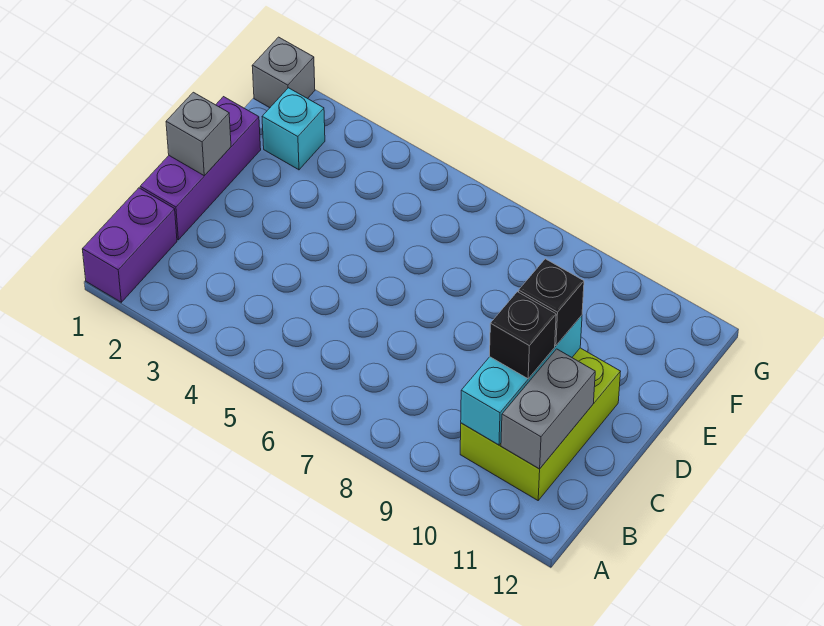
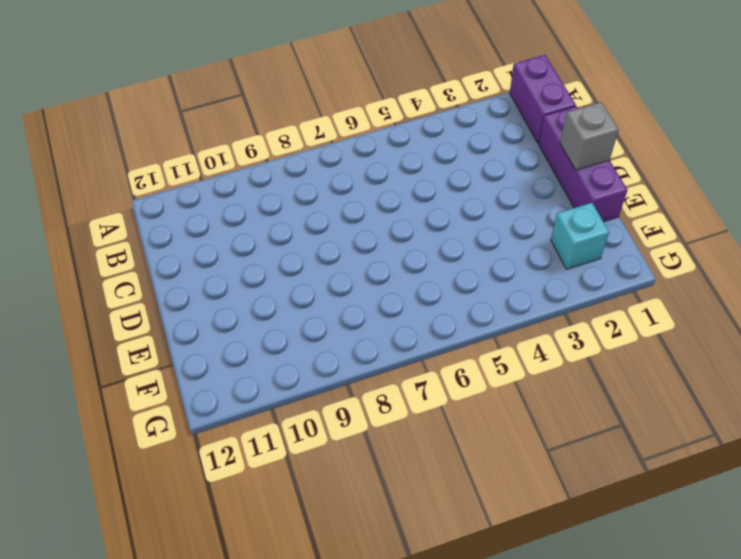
none -> lime brick B10:D11 level 1
none -> grey brick G1 level 1

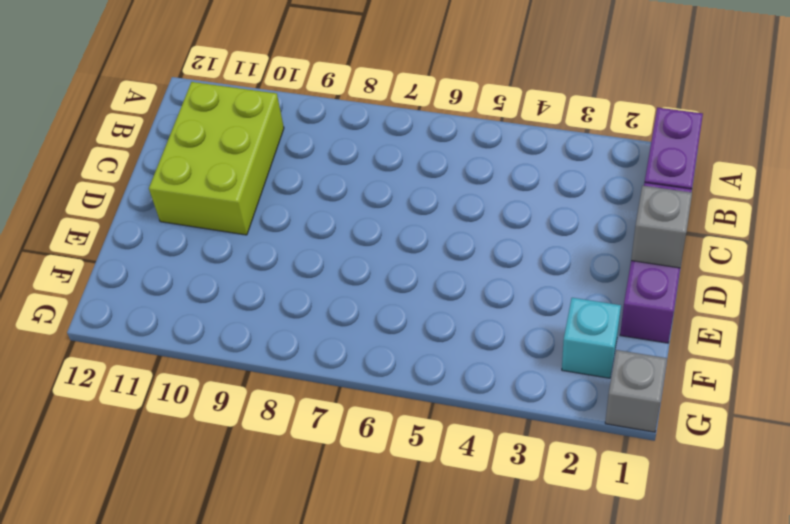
none -> cyan brick B10:D10 level 2
none -> grey brick B11:C11 level 2

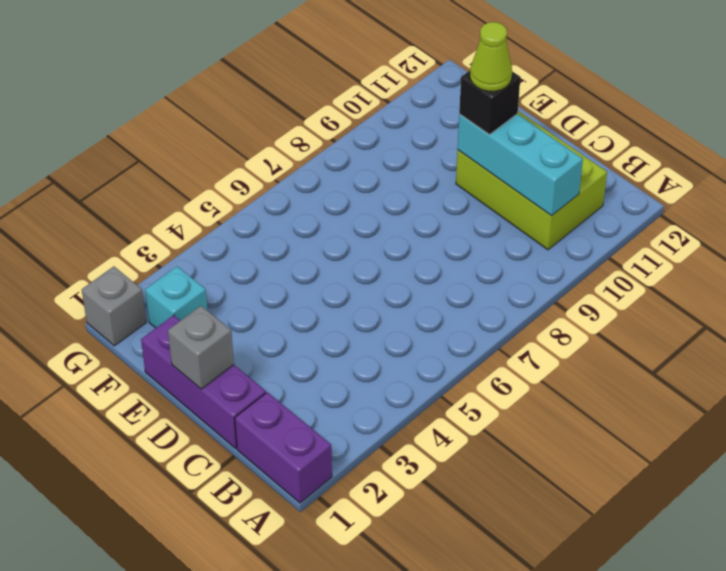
lime cone D10 level 4 -> none
none -> grey brick B11:C11 level 2
none -> black brick C10 level 3

